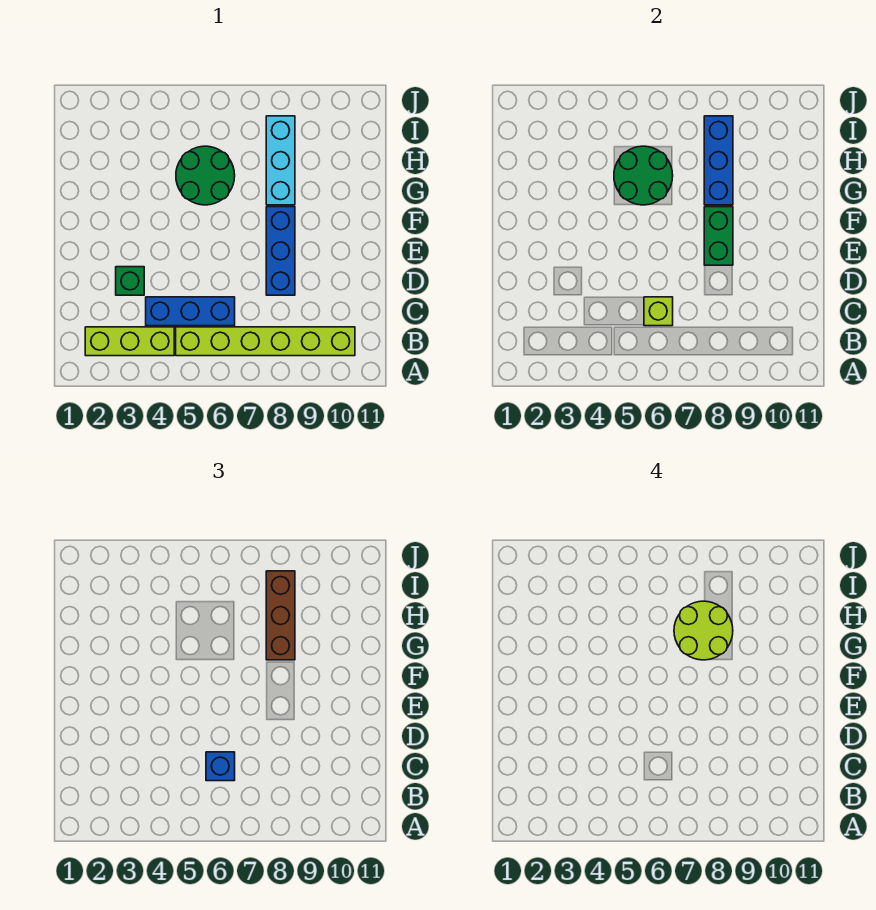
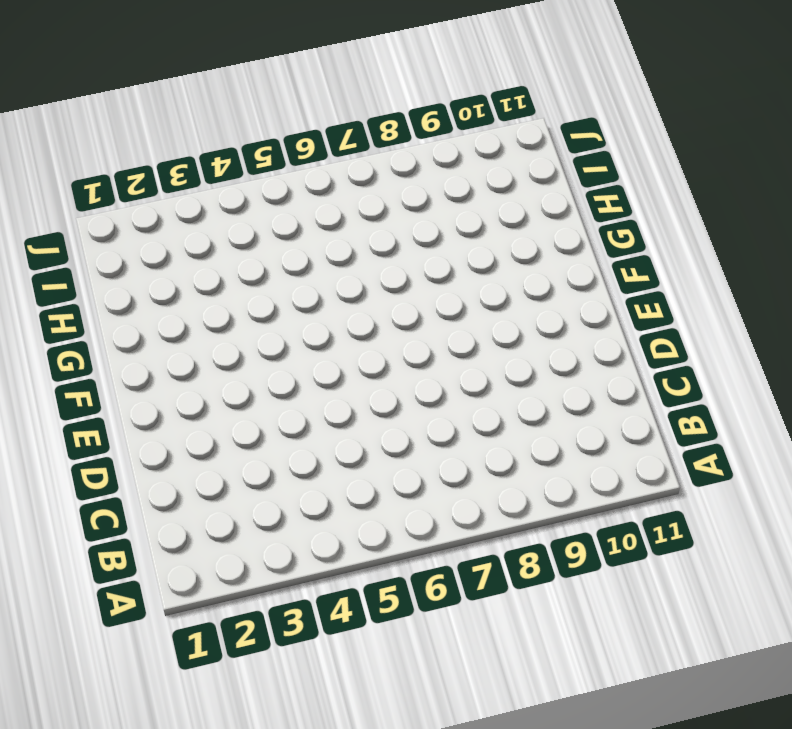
none -> lime brick B2:B4 level 1
none -> lime brick B5:B10 level 1
none -> blue brick C4:C6 level 1

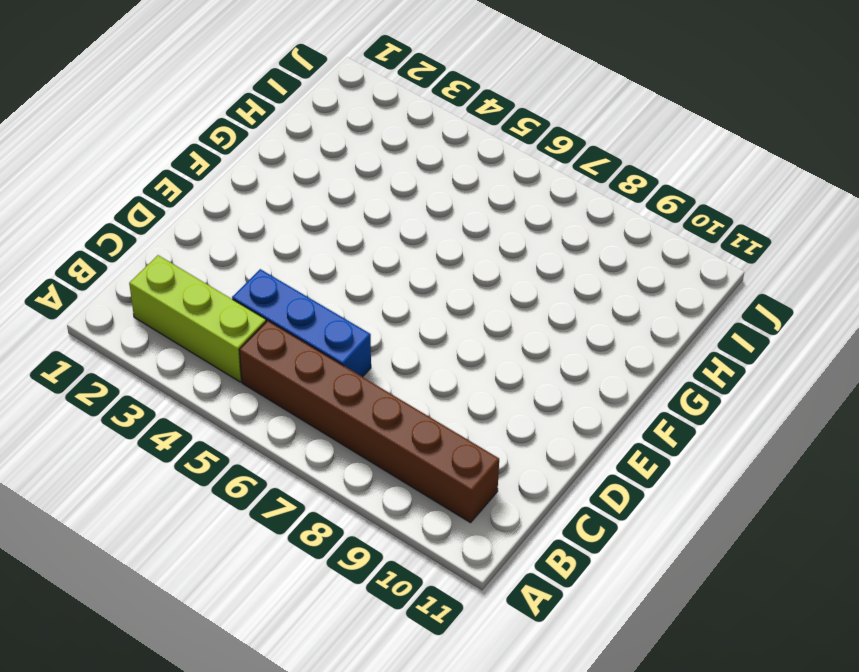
brown brick B5:B10 level 1 -> lime brick B5:B10 level 1
none -> green brick D3 level 1
none -> blue brick D8:F8 level 1
none -> green round brick G5:H6 level 1

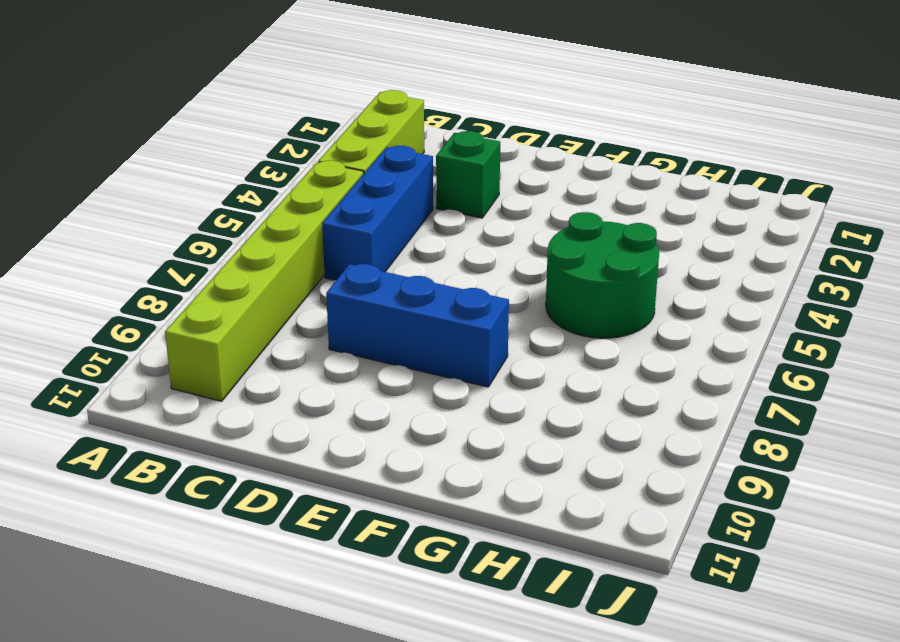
none -> cyan brick G8:I8 level 1
none -> lime brick C6 level 2
none -> green brick E8:F8 level 2

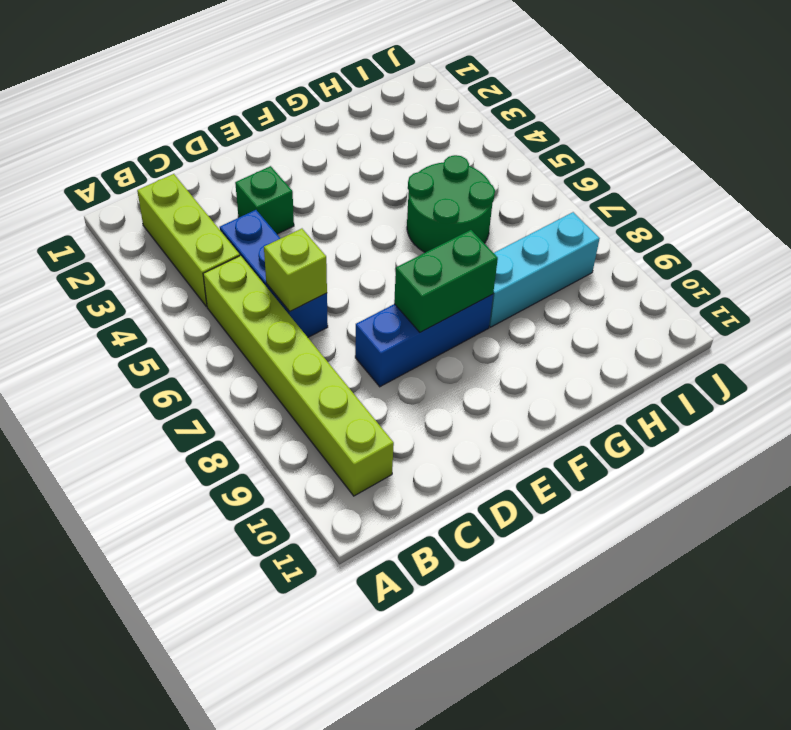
none -> green round brick G5:H6 level 2
none -> blue brick G8:I8 level 2
none -> blue brick C6 level 3

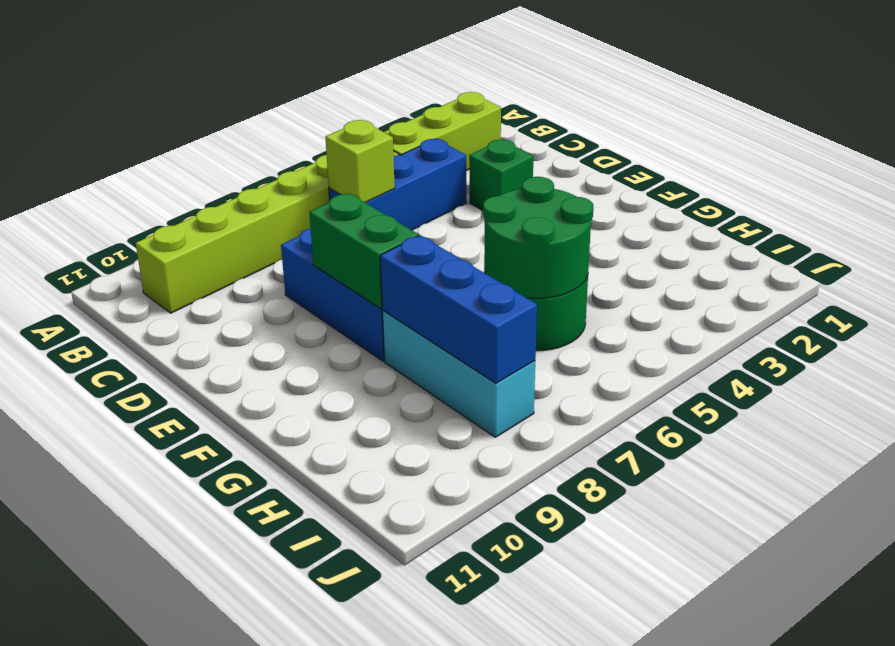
none -> blue brick C6 level 3
none -> brown brick G8:I8 level 3
none -> lime round brick G7:H8 level 4

